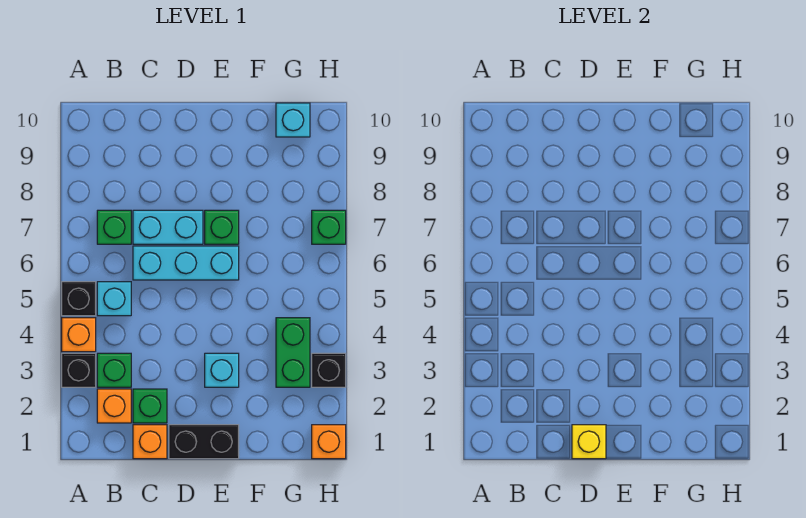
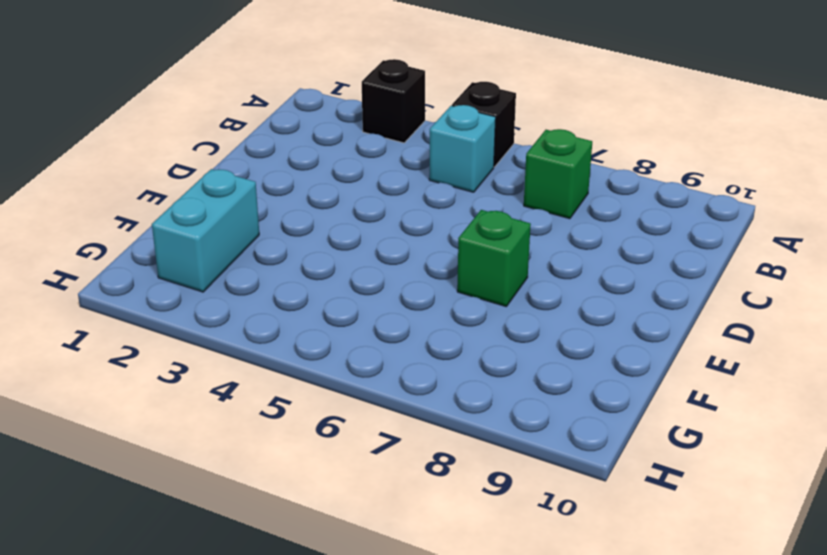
cyan brick F2:G2 level 1 -> cyan brick C7:D7 level 1
none -> orange brick A4 level 1
none -> orange brick B2 level 1
none -> green brick B3 level 1

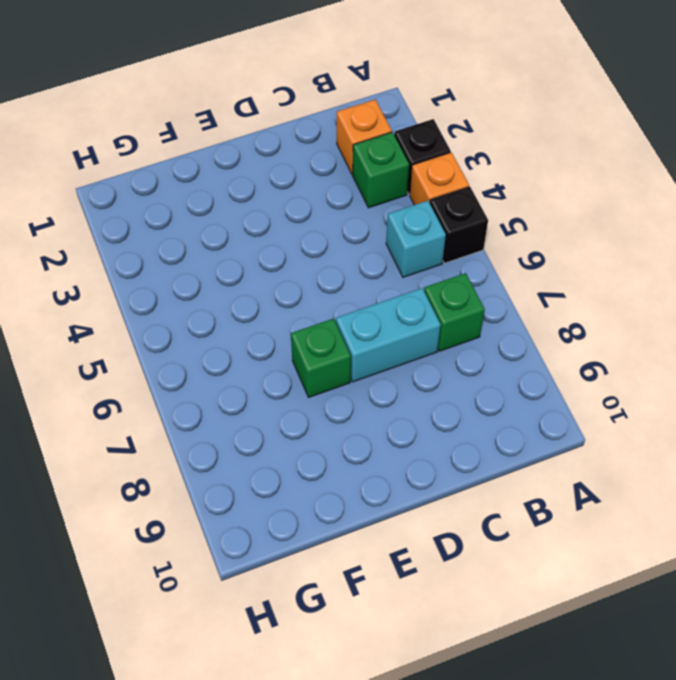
none -> orange brick C1 level 1
none -> green brick C2 level 1
none -> cyan brick C6:E6 level 1

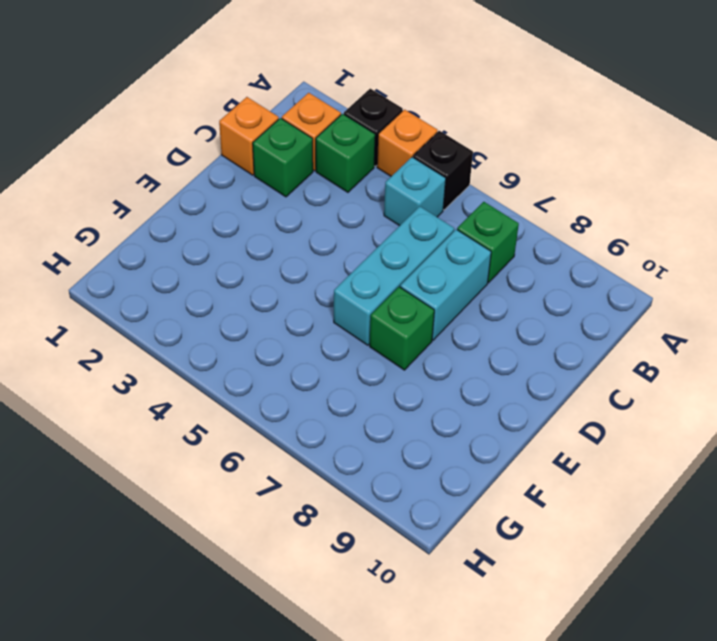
none -> black brick D1:E1 level 1
none -> cyan brick E3 level 1
none -> green brick G3:G4 level 1

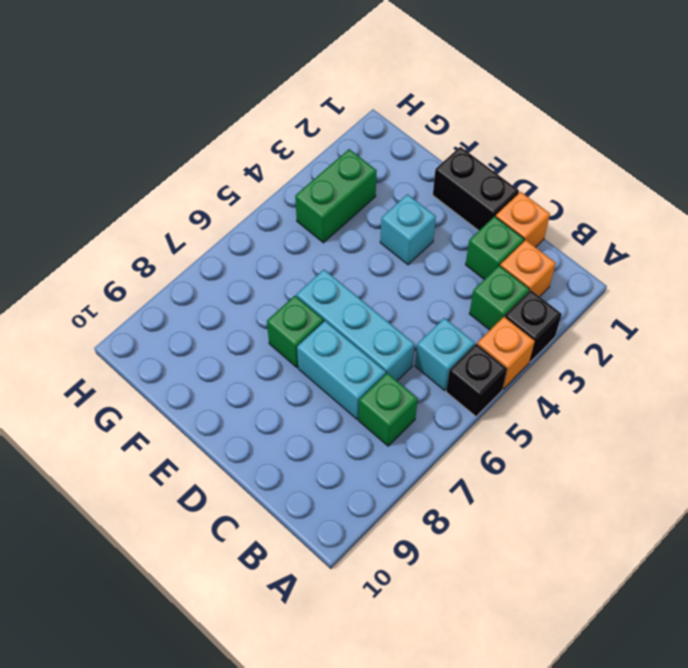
none -> cyan brick G10 level 1
none -> orange brick H1 level 1
none -> black brick H3 level 1

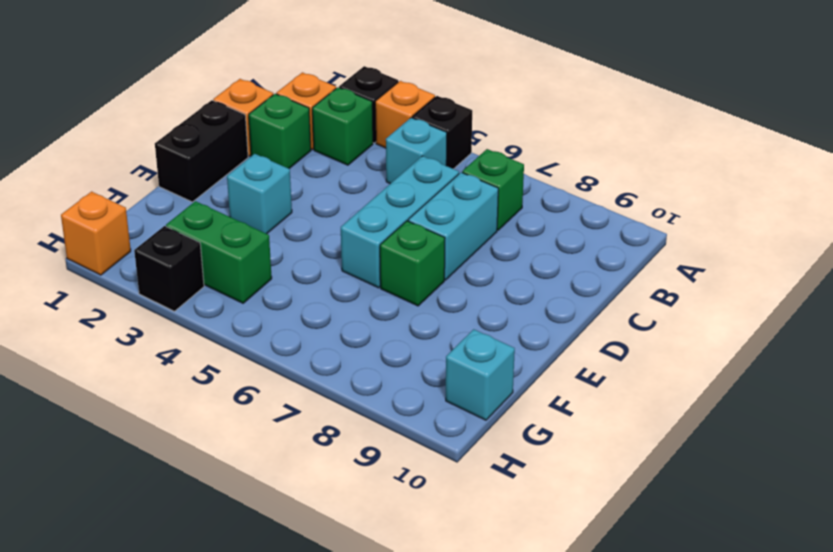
none -> green brick H7 level 1
none -> yellow brick D1 level 2

